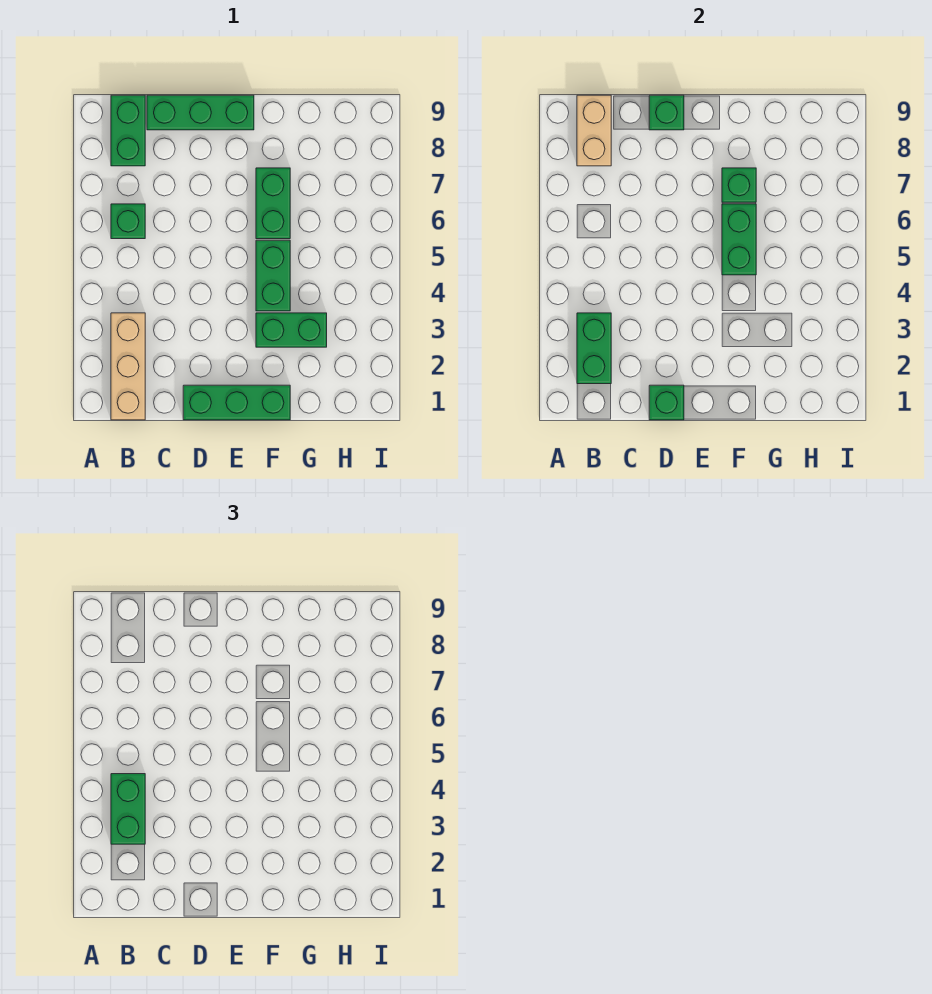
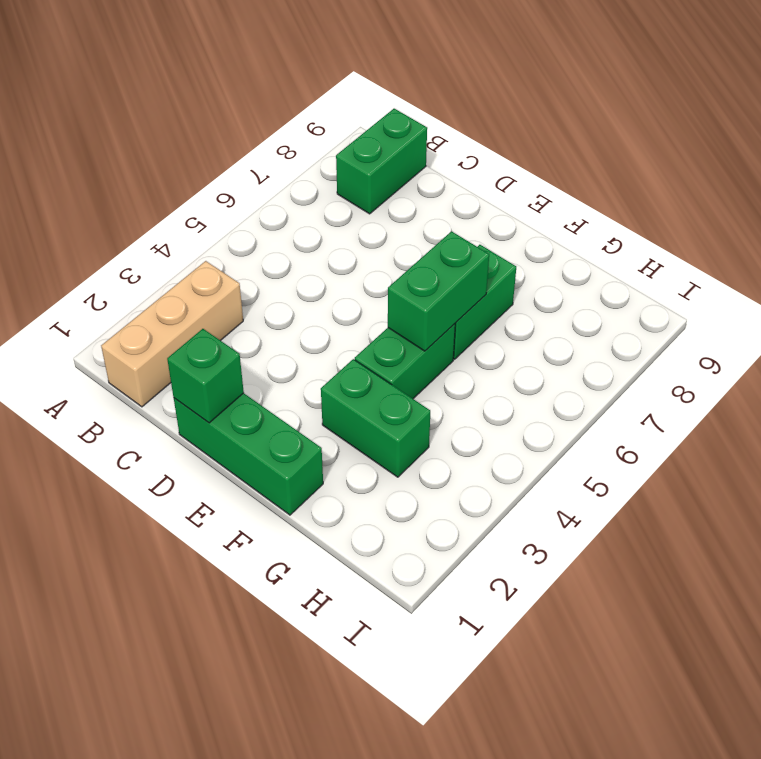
none -> green brick B6 level 1
none -> green brick C9:E9 level 1
none -> green brick B2:B3 level 2

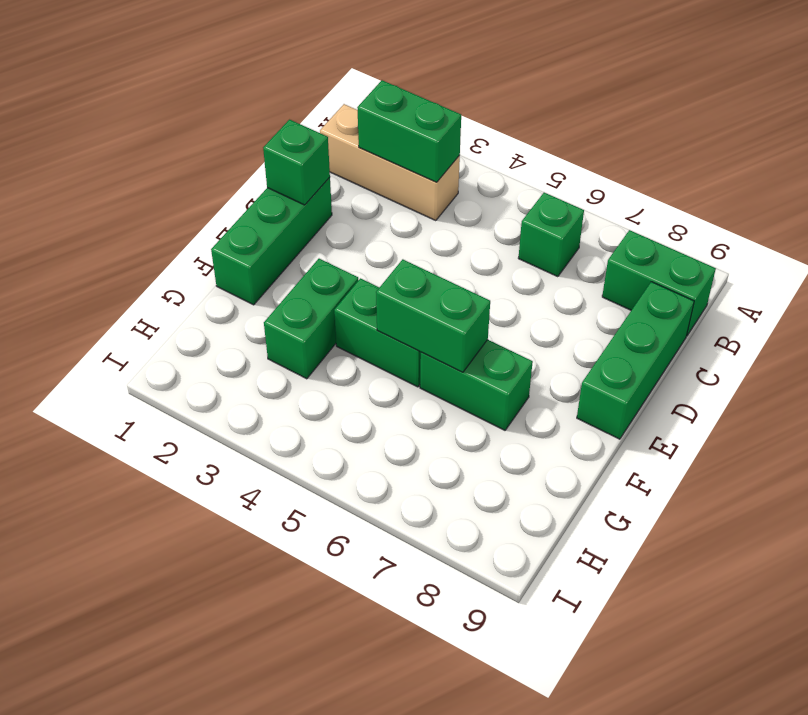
none -> tan brick B8:B9 level 2
none -> green brick D9 level 2
none -> green brick F7 level 2

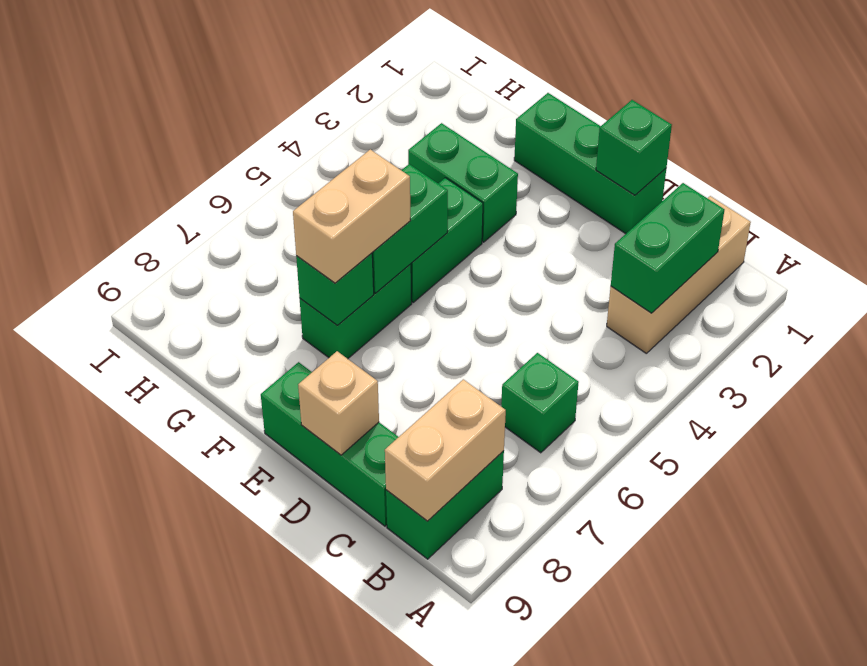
tan brick D9 level 2 -> green brick D9 level 2
tan brick F6:F7 level 3 -> none
none -> green brick B3:B4 level 3

